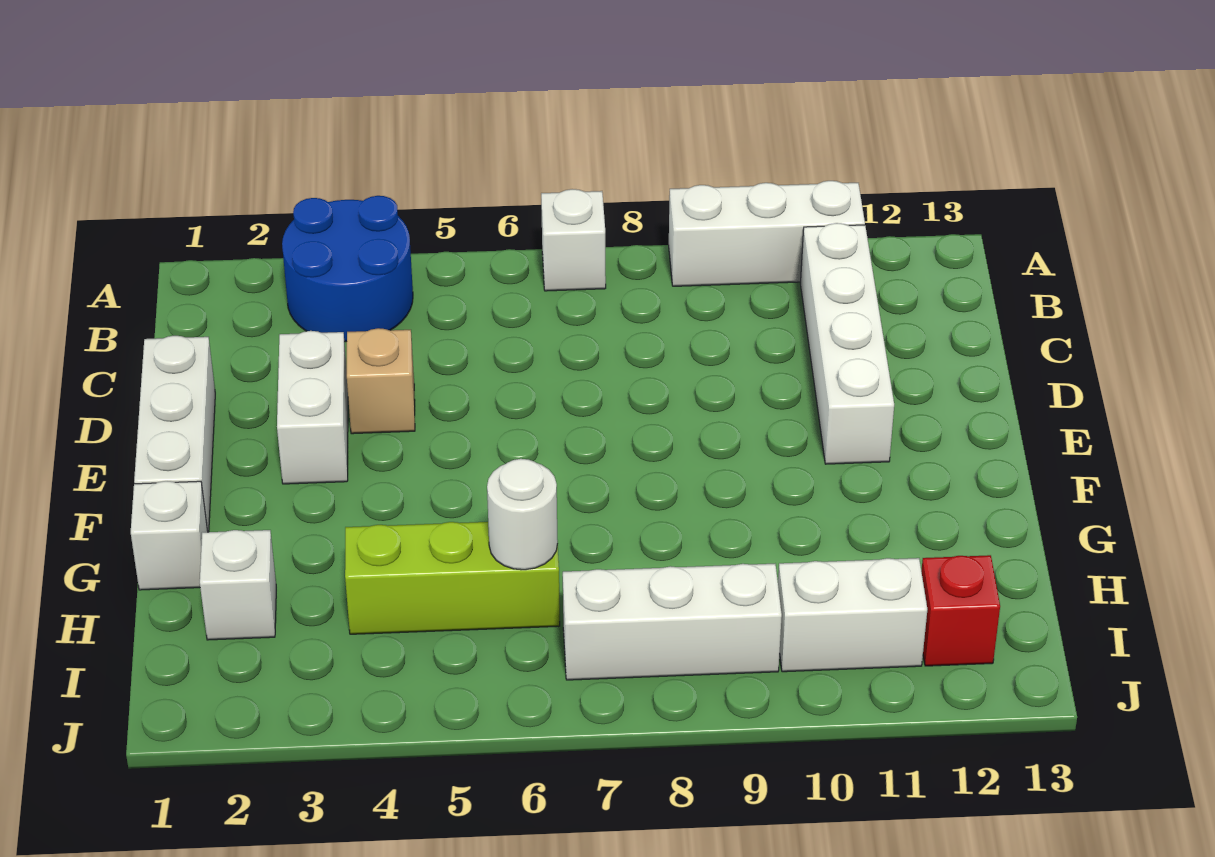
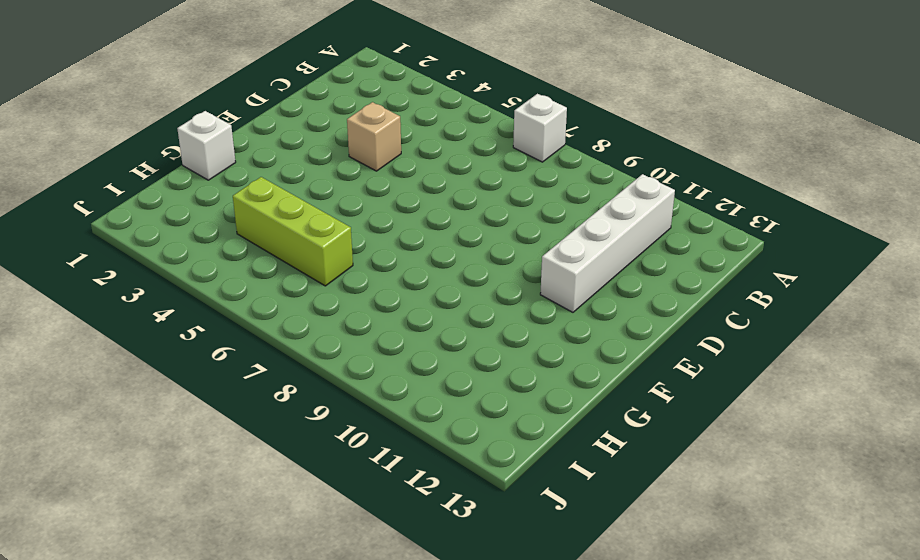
none -> blue round brick A3:B4 level 1
none -> white brick A9:A11 level 1
none -> white brick D1:F1 level 1

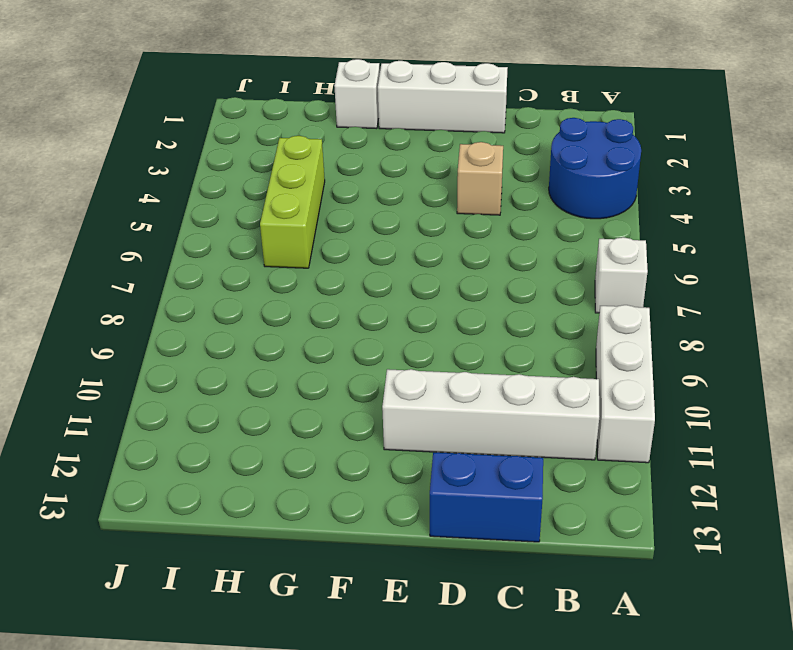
blue brick C13:D13 level 1 -> none
none -> white brick D3:E3 level 1
none -> white brick H2 level 1
none -> white brick I7:I9 level 1

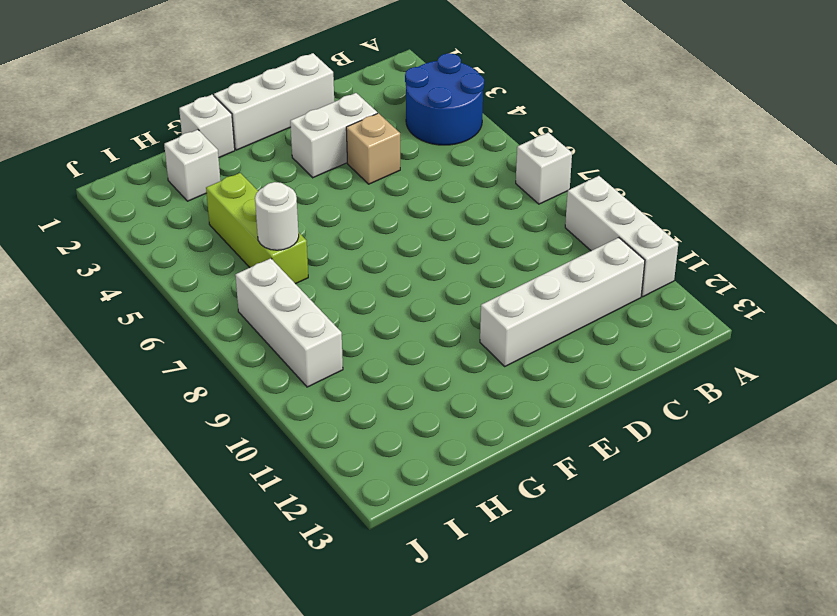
none -> white brick I10:I11 level 1
none -> red brick I12 level 1

